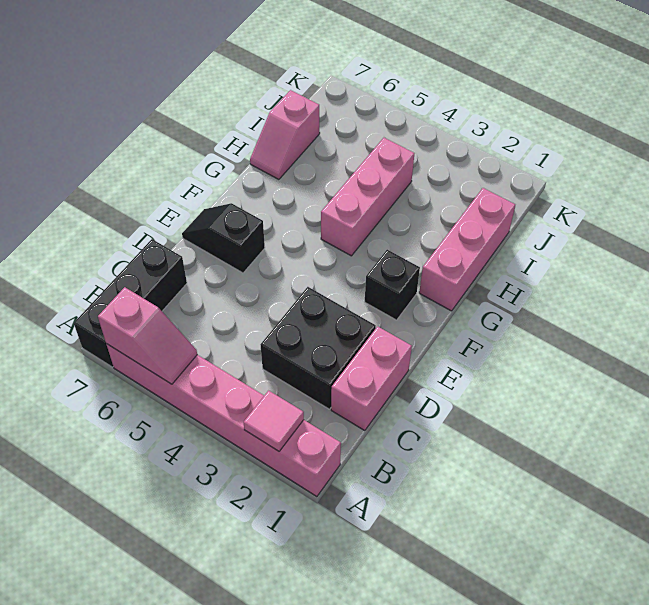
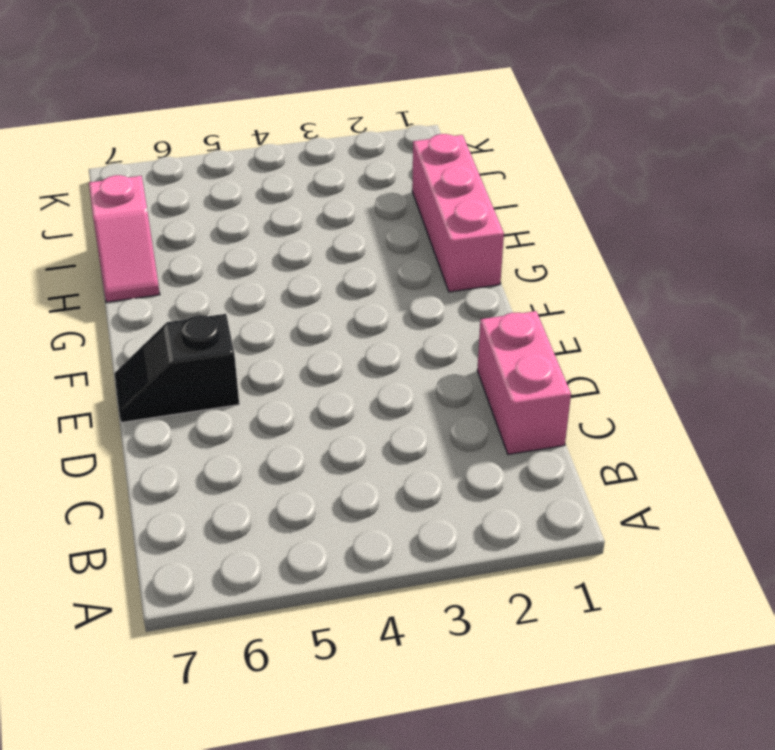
none -> pink brick A1:A6 level 1
none -> black brick A7:C7 level 1

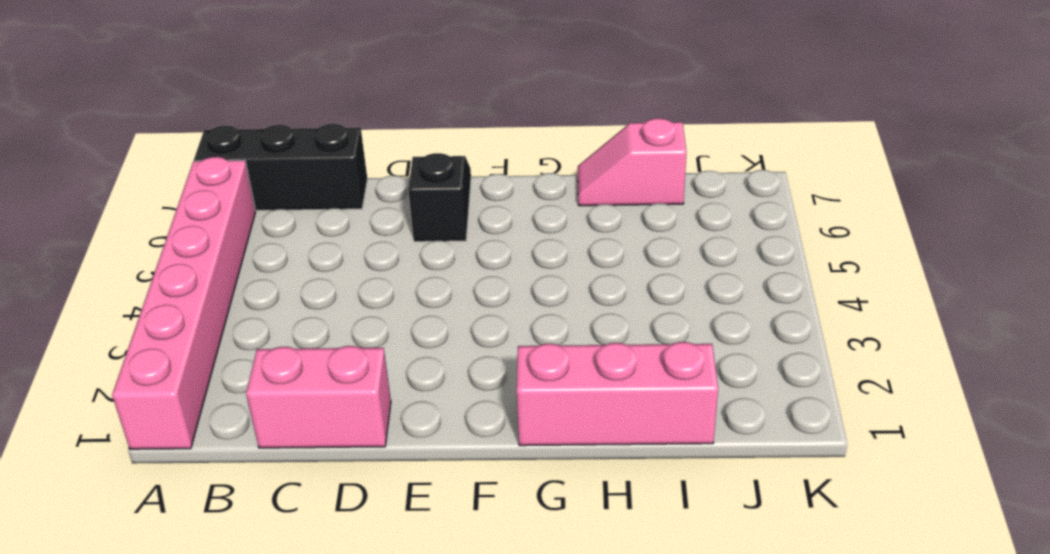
none -> black brick C2:D3 level 1
none -> black brick F2 level 1

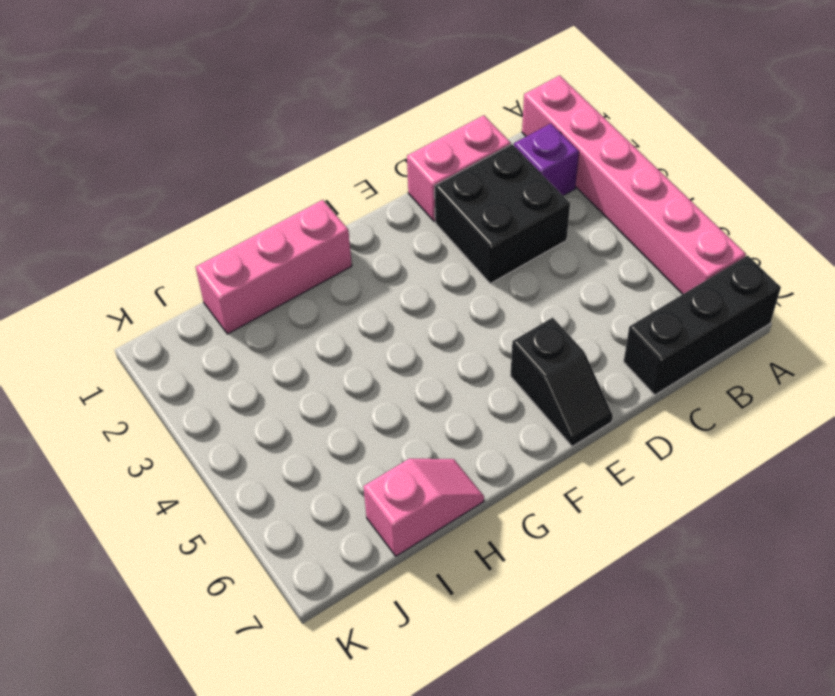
purple brick B2 level 1 -> none
none -> black brick F2 level 1
none -> pink brick G4:I4 level 1

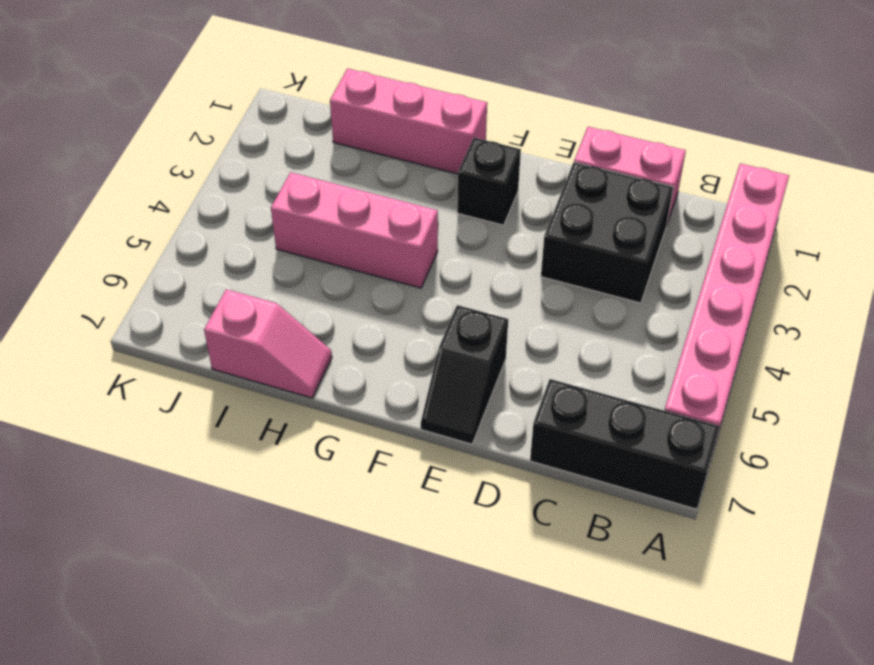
none -> pink tile A2 level 2
none -> pink slope A5:A6 level 2 top 6

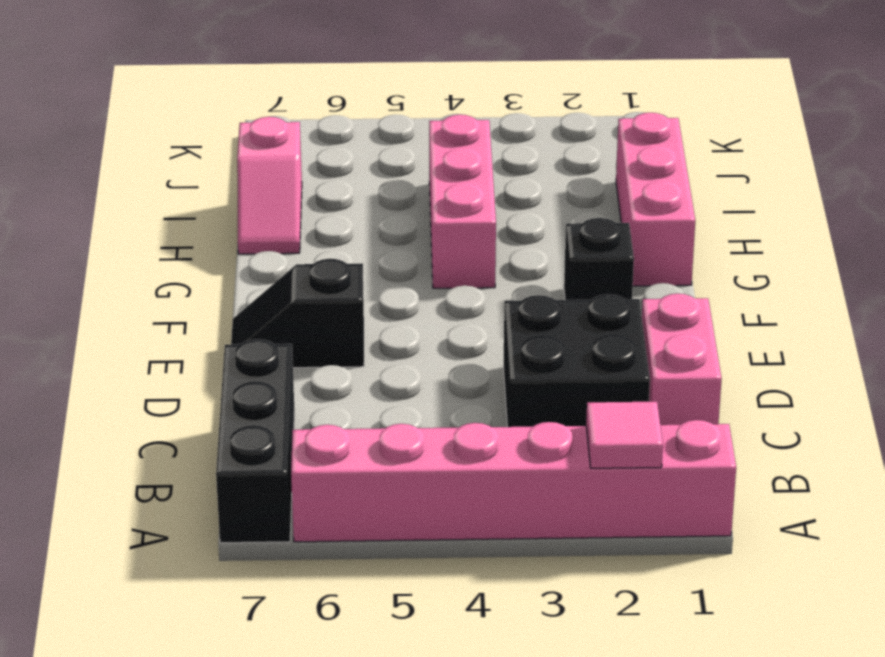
none -> pink slope A5:A6 level 2 top 6

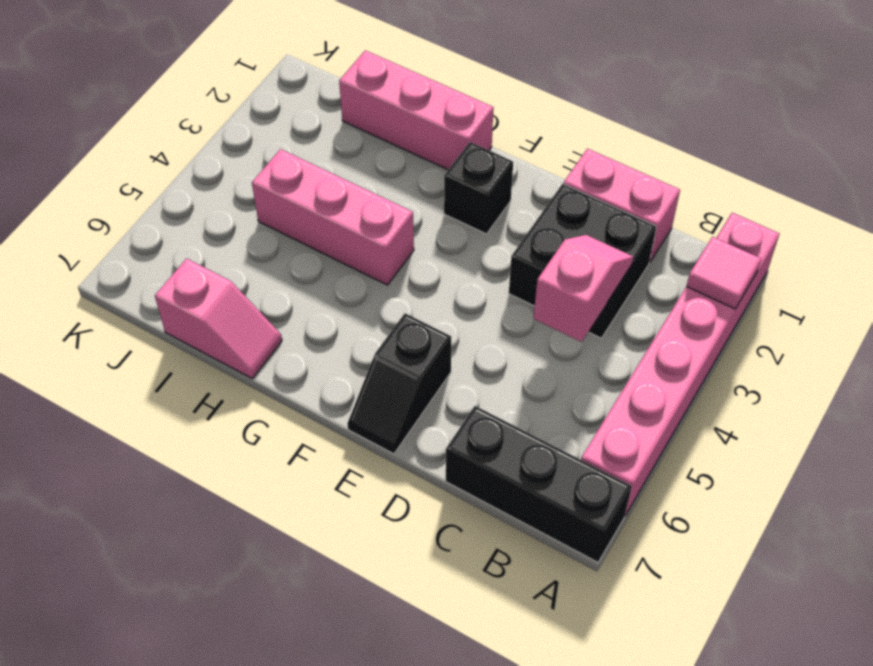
pink slope C3:C4 level 2 top 4 -> pink slope A5:A6 level 2 top 6

